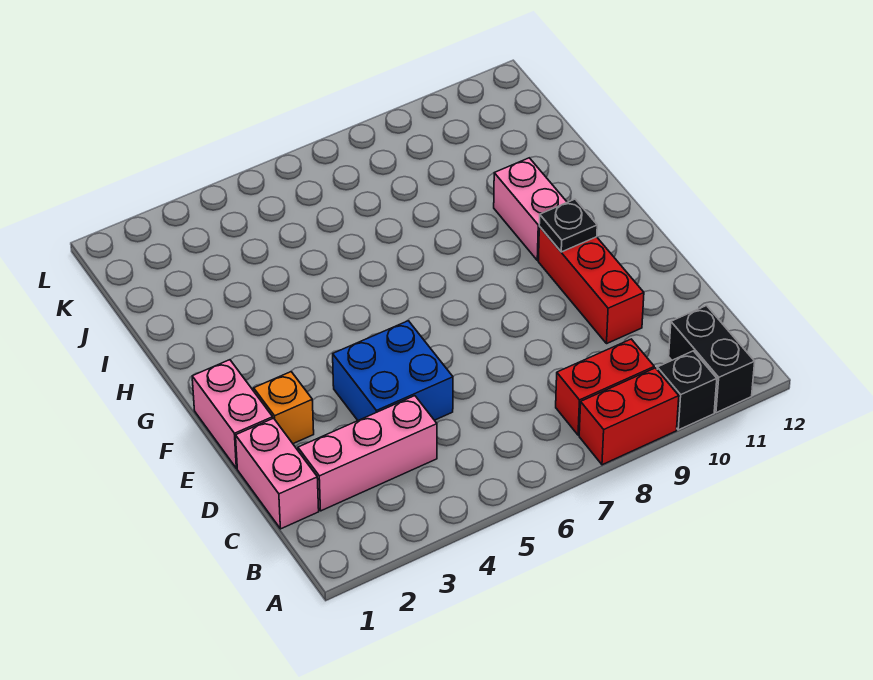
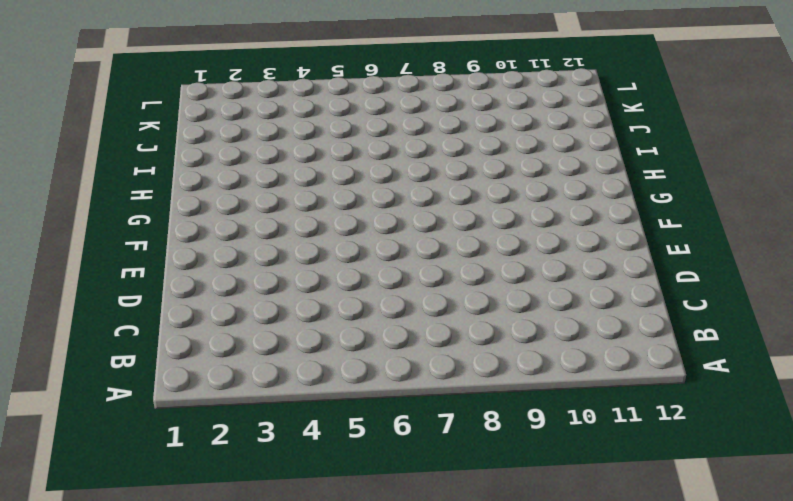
none -> red brick A8:A9 level 1
none -> black brick A10 level 1
none -> black brick A11:B11 level 1

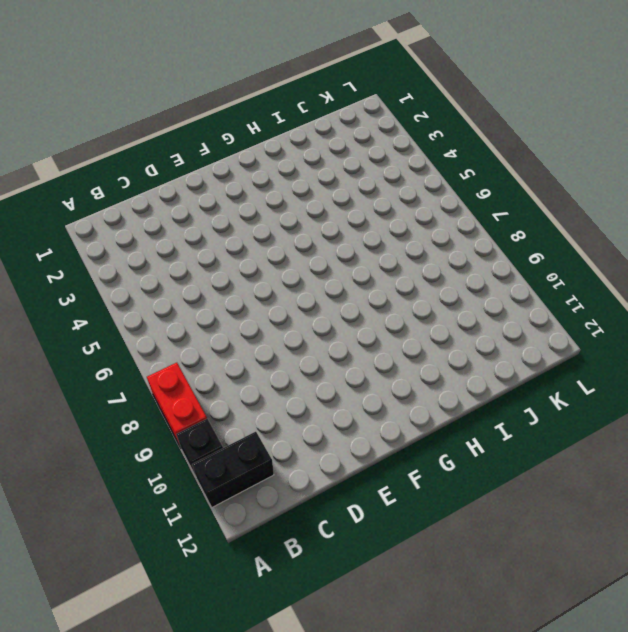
none -> red brick B8:B9 level 1
none -> pink brick C1:D1 level 1
none -> pink brick C2:C4 level 1

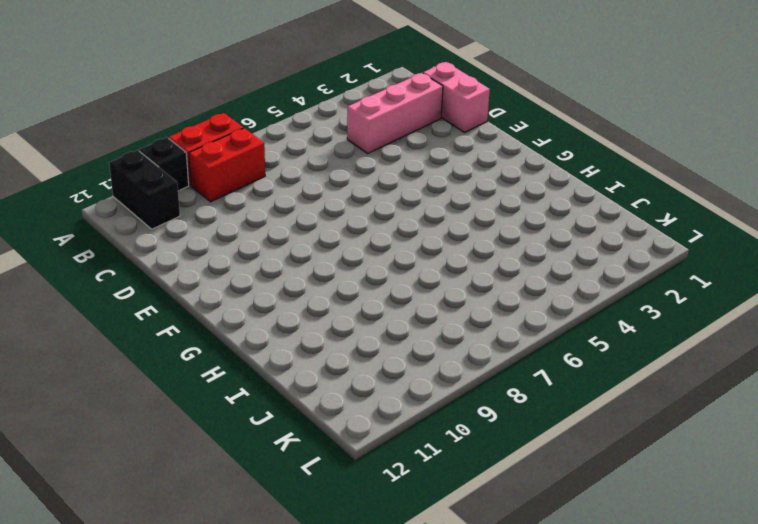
none -> blue brick D4:E5 level 1
none -> red brick D10:F10 level 1
none -> pink brick E1:F1 level 1

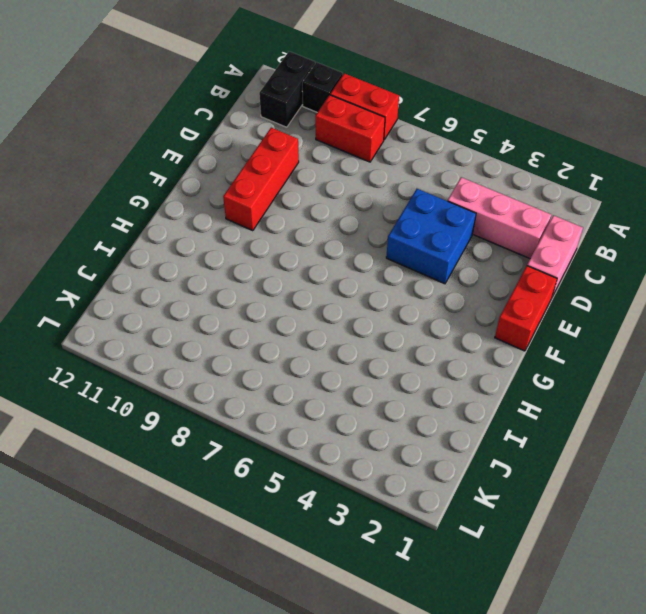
red brick E1:F1 level 1 -> pink brick E1:F1 level 1
none -> orange brick E2 level 1
none -> pink brick G10:H10 level 1
none -> black plate F10 level 2

